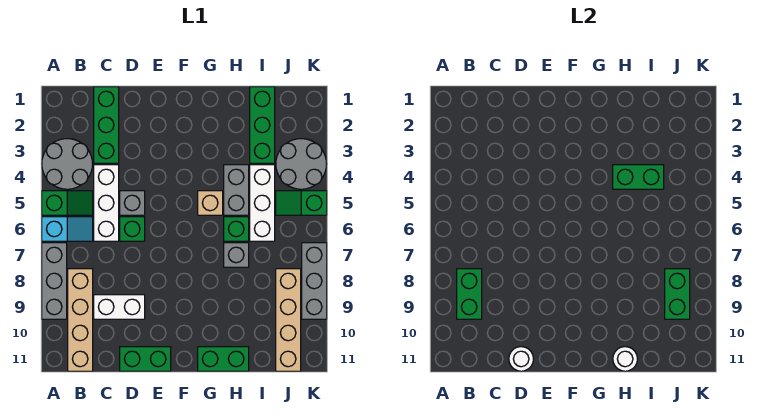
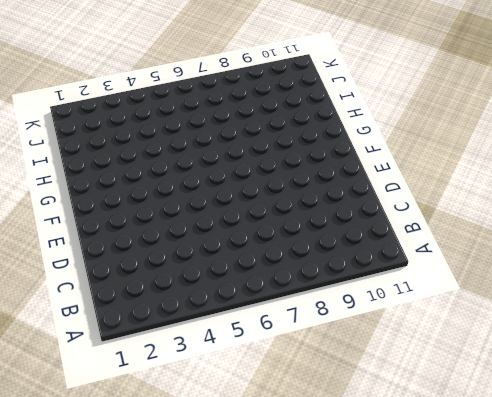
none -> grey round brick A3:B4 level 1
none -> green slope A5:B5 level 1 top A
none -> cyan slope A6:B6 level 1 top A

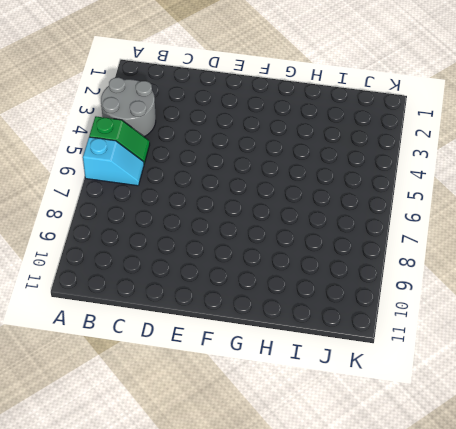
none -> grey brick A7:A9 level 1
none -> tan brick B8:B11 level 1
none -> green brick C1:C3 level 1

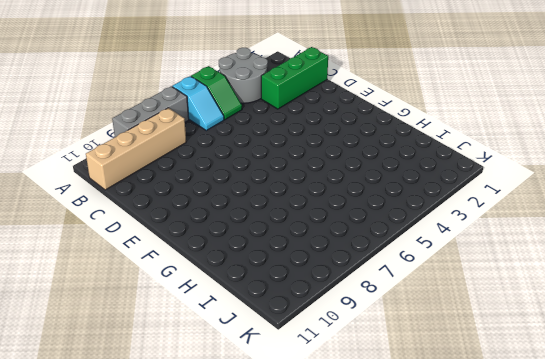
none -> white brick C4:C6 level 1
none -> white brick C9:D9 level 1
none -> grey brick D5 level 1

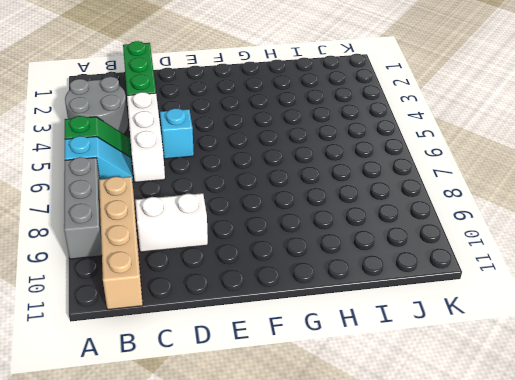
cyan brick D5 level 1 -> grey brick D5 level 1
none -> green brick D6 level 1
none -> green brick D11:E11 level 1
none -> tan brick G5 level 1

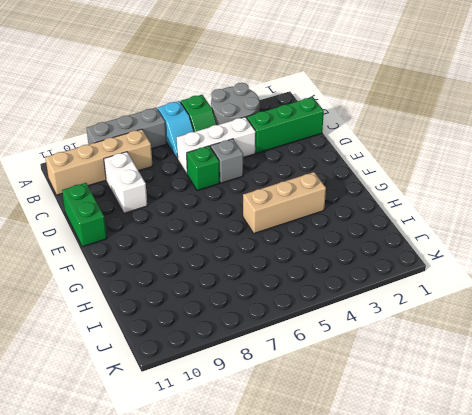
tan brick G3:G5 level 1 -> tan brick G5 level 1
none -> green brick G11:H11 level 1
none -> grey brick H4:H5 level 1
none -> green brick H6 level 1

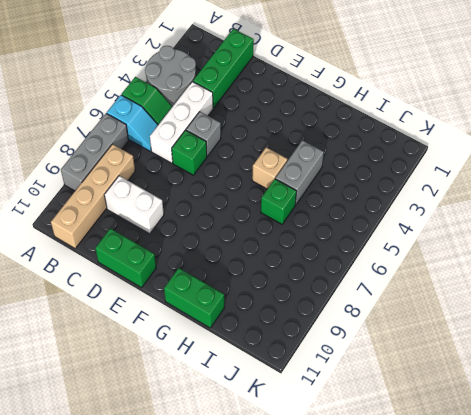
none -> grey brick H7 level 1
none -> green brick I1:I3 level 1
none -> white brick I4:I6 level 1

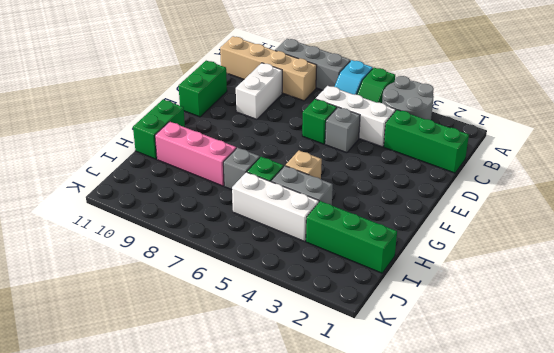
pink brick H8:H10 level 1 -> none
none -> grey round brick J3:K4 level 1
none -> green slope J5:K5 level 1 top K
none -> tan brick J8:J11 level 1

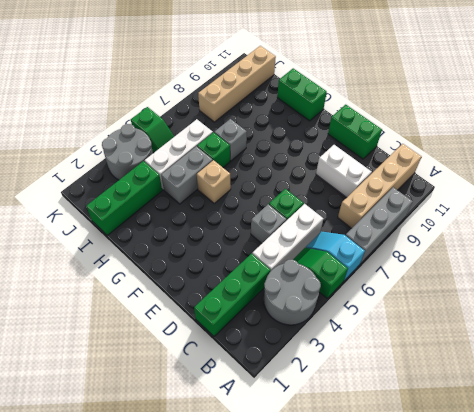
none -> grey brick K7:K9 level 1
none -> green brick B8:B9 level 2
none -> white round brick D11 level 2

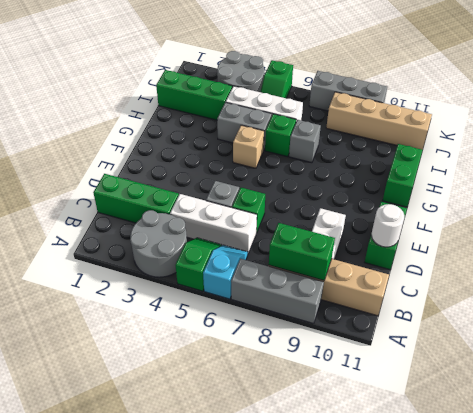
none -> green brick H4:I4 level 2
none -> white round brick H11 level 2
none -> green brick J8:J9 level 2

